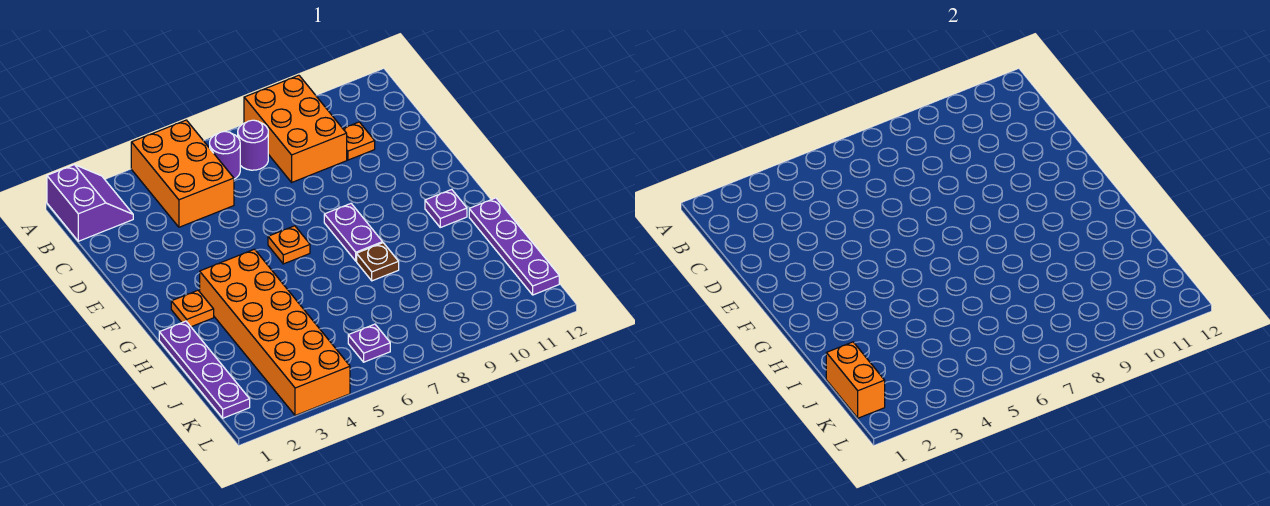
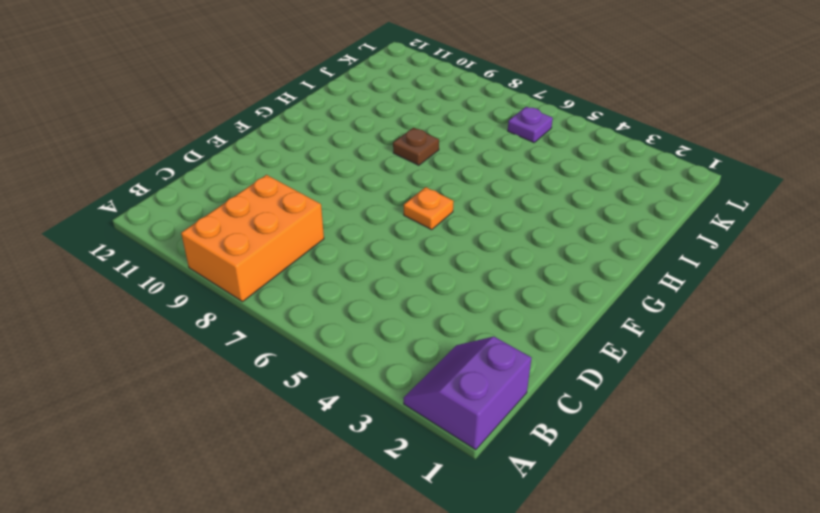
none -> orange brick A4:C5 level 1
none -> purple round brick B6 level 1
none -> purple round brick B7 level 1

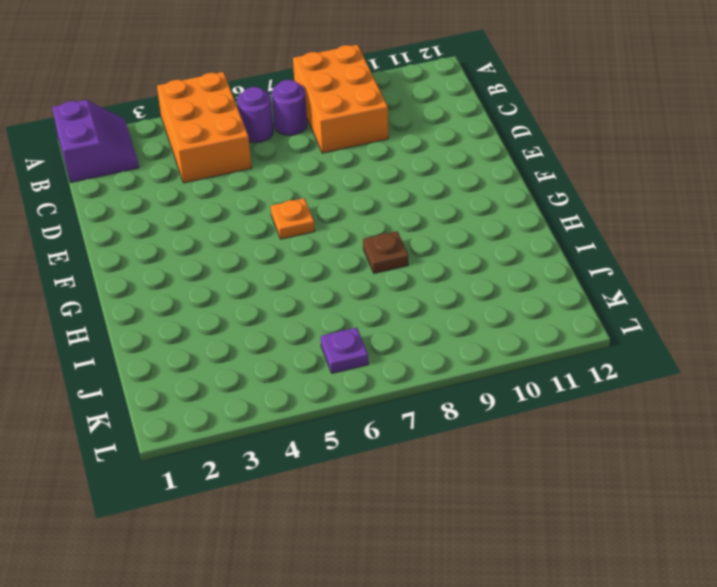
none -> orange plate C10 level 1
none -> purple plate F8:G8 level 1
none -> orange plate G2 level 1

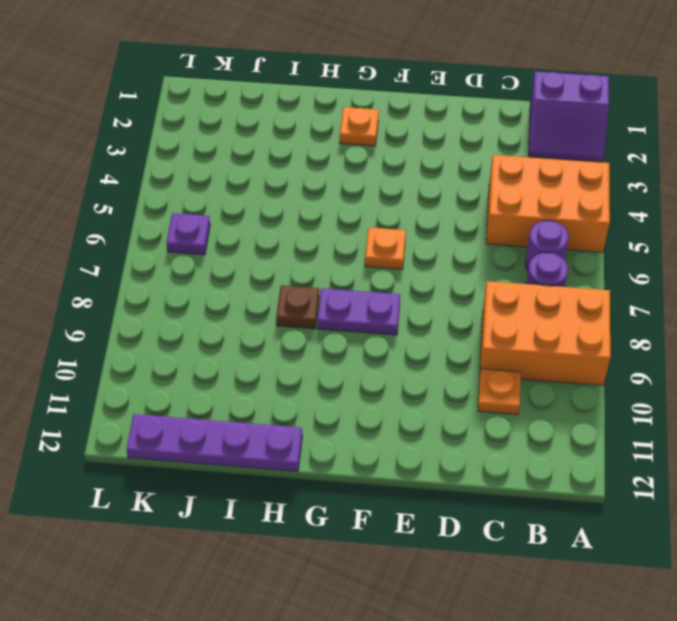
none -> orange brick G3:L4 level 1
none -> purple plate G11 level 1
none -> purple plate H1:K1 level 1

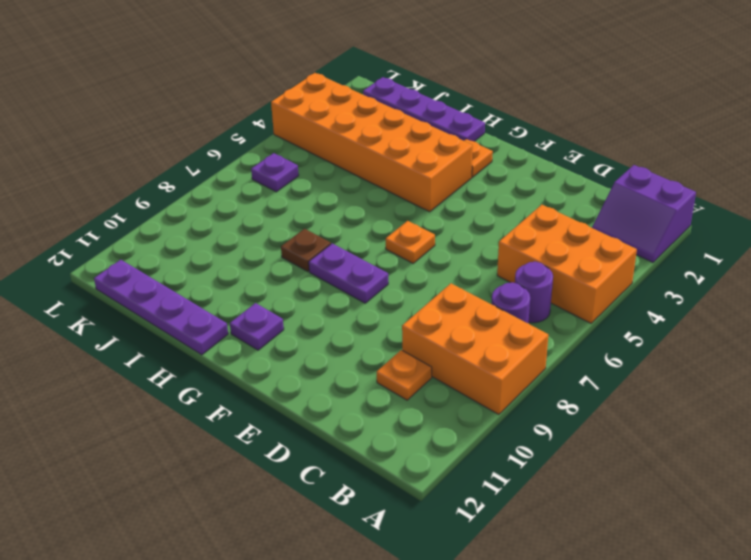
none -> orange brick J1:K1 level 2

